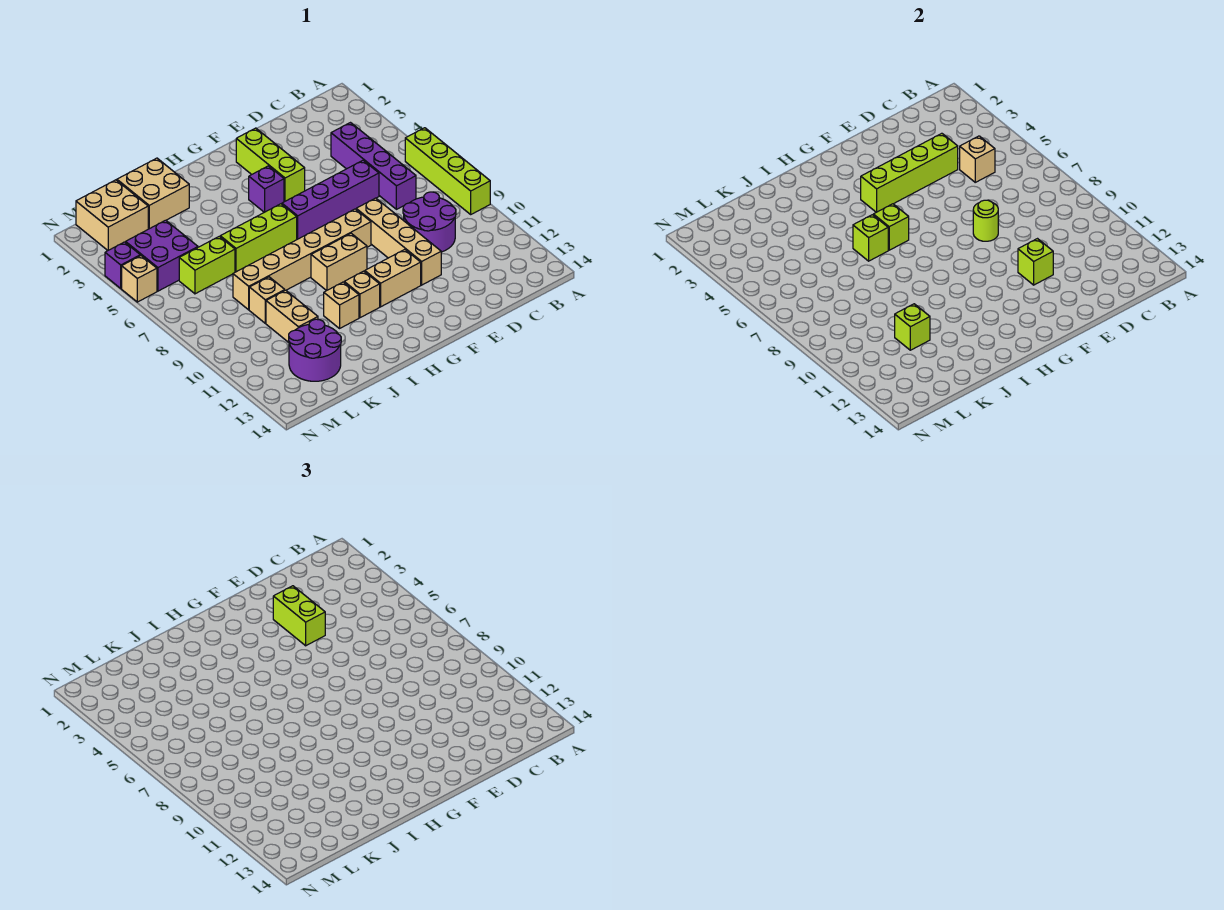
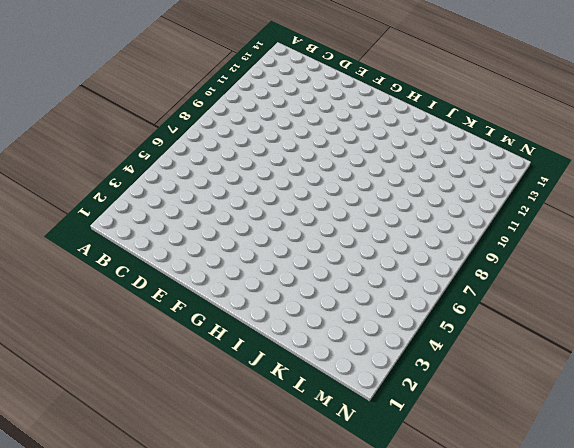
none -> lime brick A6:A9 level 1
none -> purple brick C4:C7 level 1
none -> purple round brick C9:D10 level 1
none -> purple brick D6:G6 level 1

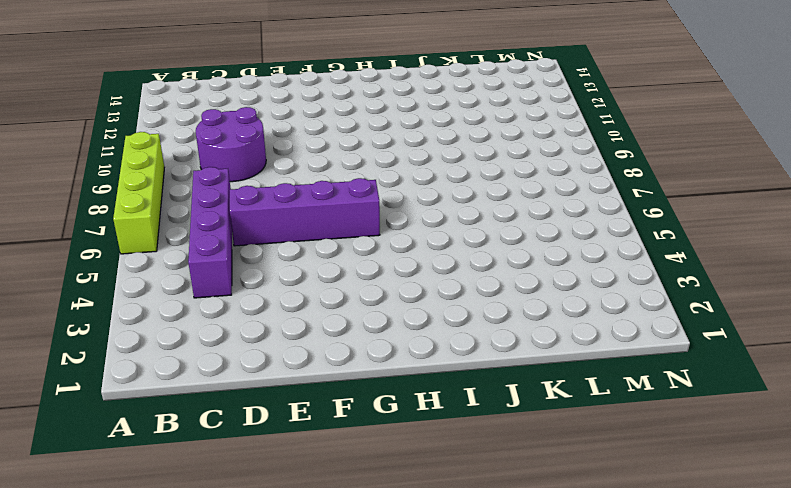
none -> tan brick E8:E11 level 1
none -> lime brick F2:F4 level 1
none -> tan brick F8:K8 level 1
none -> tan brick F11:G11 level 1

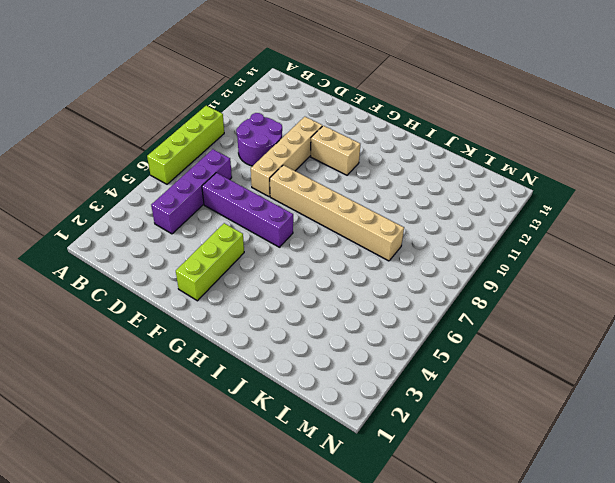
none -> purple brick G4 level 1
none -> tan brick G9:H9 level 1
none -> lime brick H6:J6 level 1
none -> tan brick H11 level 1

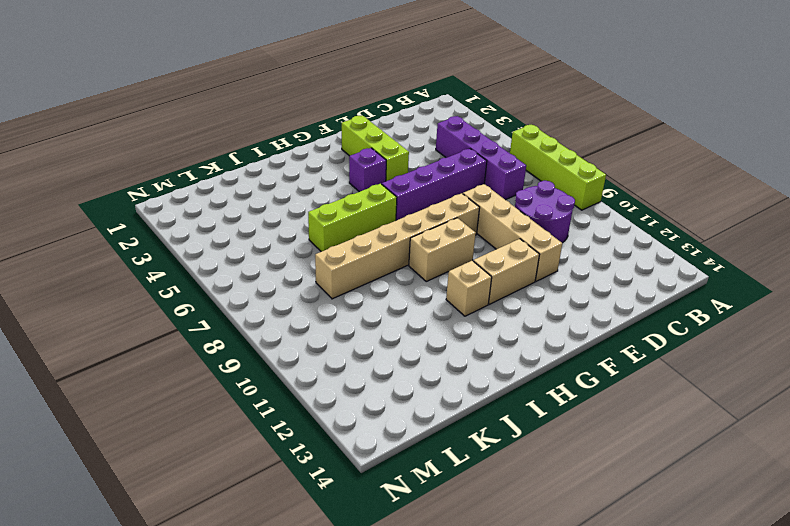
none -> tan brick I11 level 1
none -> tan brick J1:K2 level 1
none -> lime brick K6:L6 level 1
none -> tan brick K9 level 1

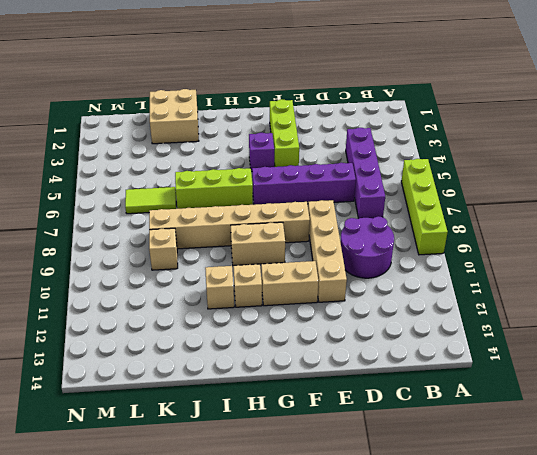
lime tile K6:L6 level 1 -> lime brick K6:L6 level 1
none -> tan brick K10:K11 level 1
none -> purple round brick K12:L13 level 1
none -> tan brick L1:M2 level 1
none -> purple brick L4:M5 level 1

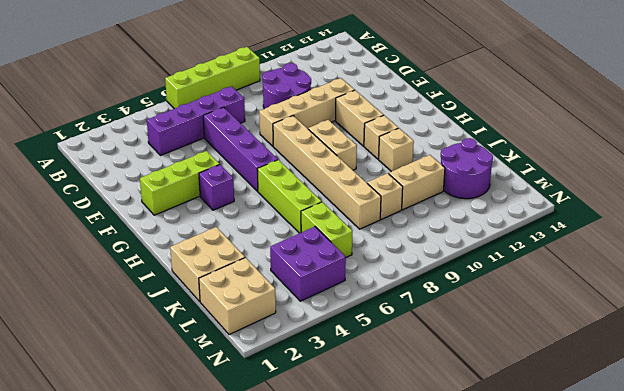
none -> purple brick N4 level 1
none -> tan brick N5 level 1
none -> tan brick C5 level 2
none -> lime brick D4:G4 level 2

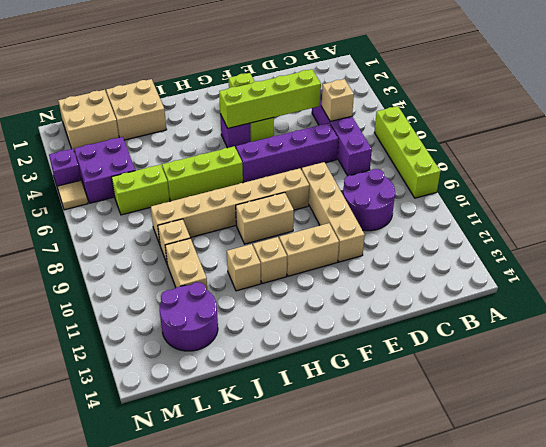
tan tile N5 level 1 -> tan brick N5 level 1
none -> lime round brick E8 level 2
none -> lime brick E11 level 2
none -> lime brick H6 level 2
none -> lime brick I6 level 2

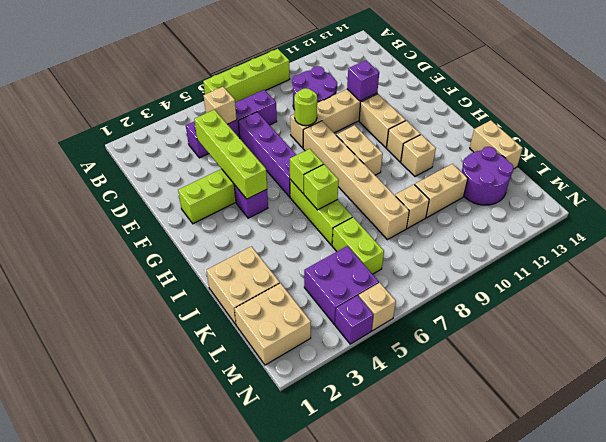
purple brick E11 level 2 -> lime brick E11 level 2
tan brick J14:K14 level 1 -> none
none -> lime brick K11 level 2
none -> lime brick E3:E4 level 3

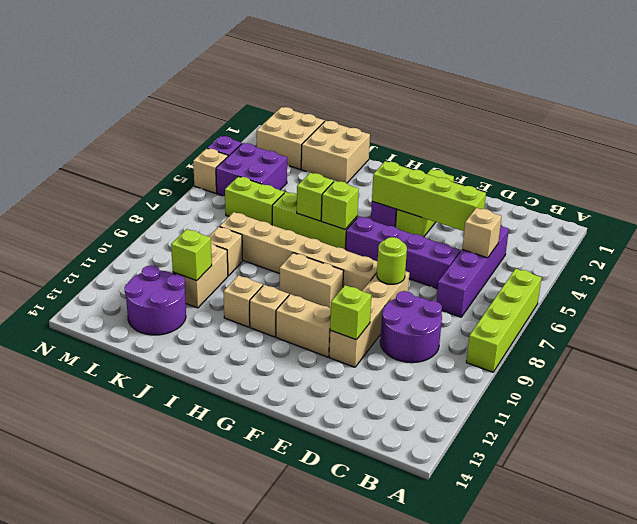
none -> lime brick E3:E4 level 3

